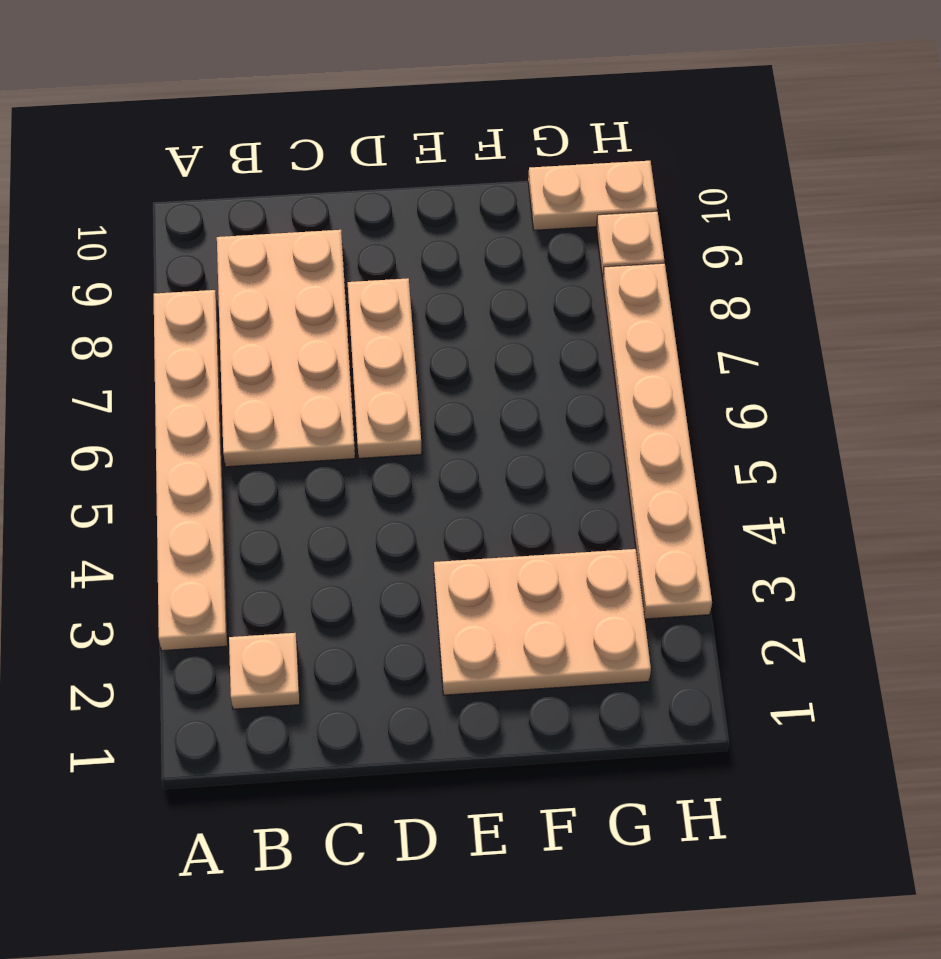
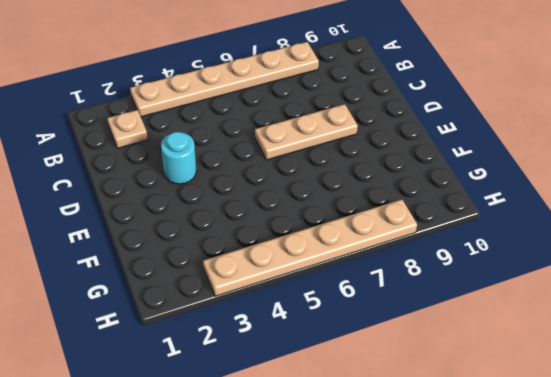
cyan round brick D3 level 1 -> none
none -> tan plate B6:C9 level 1
none -> tan plate E2:G3 level 1

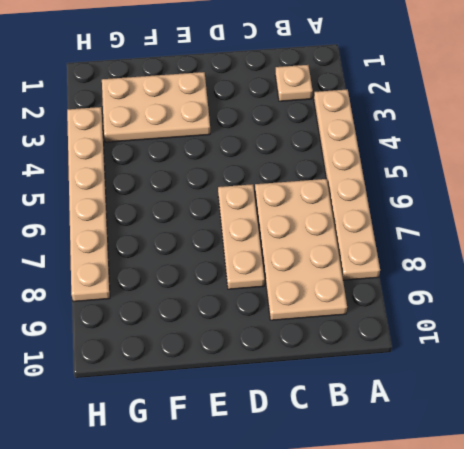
none -> tan plate G10:H10 level 1
none -> tan plate H9 level 1

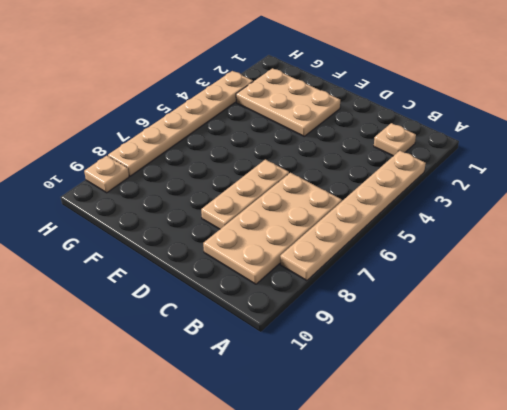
none -> tan plate G10:H10 level 1

